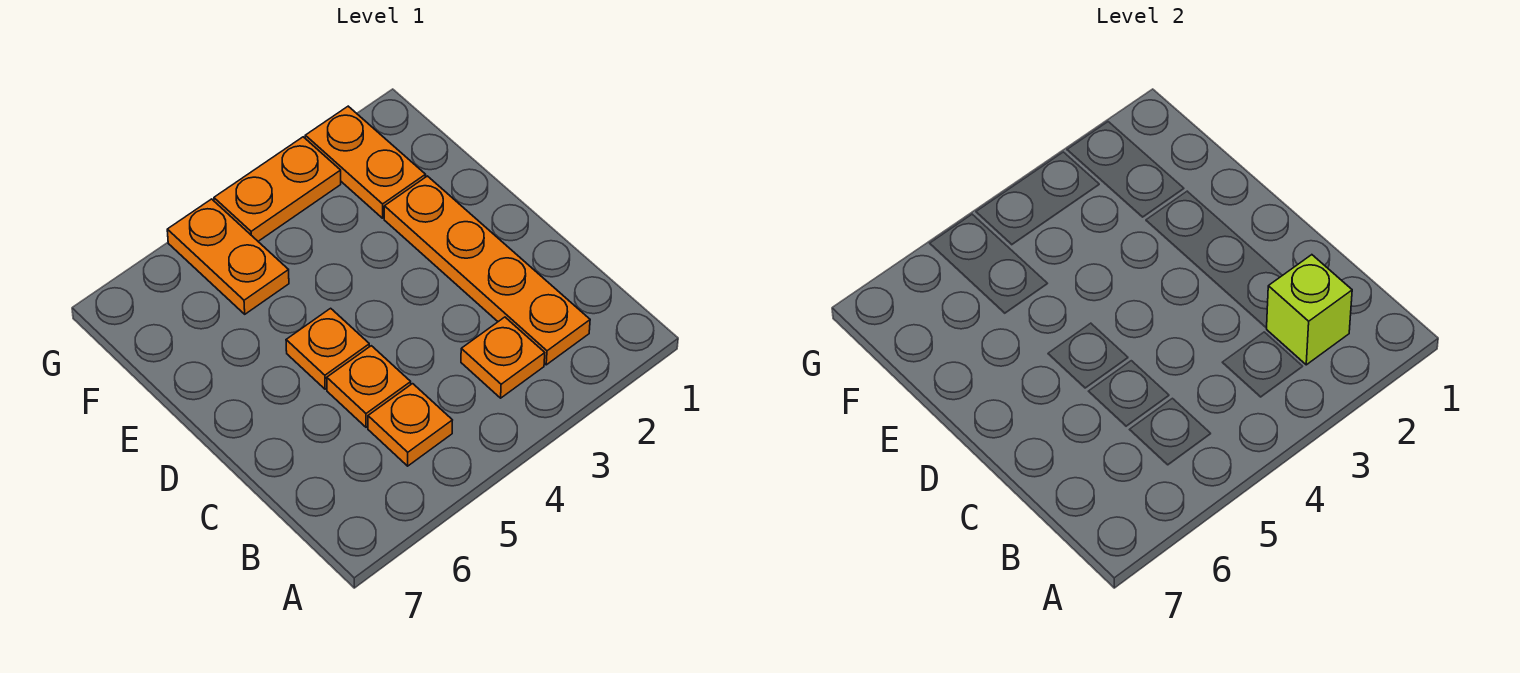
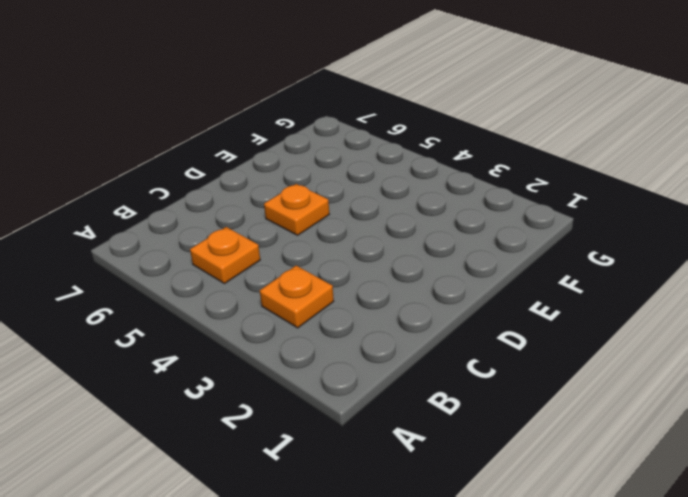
none -> orange plate B2:E2 level 1
none -> orange plate C5 level 1

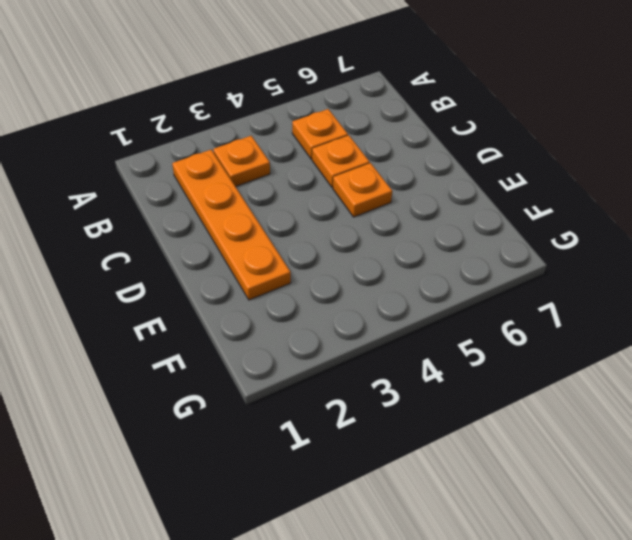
none -> orange plate F2:G2 level 1
none -> orange plate F5:G5 level 1

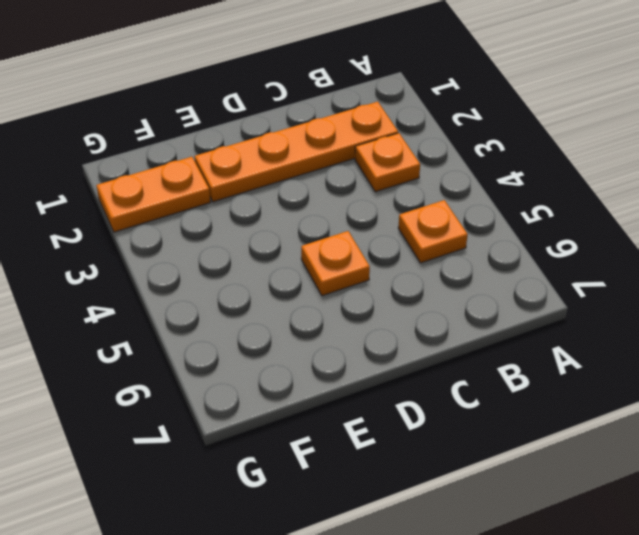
none -> orange plate C5 level 1
none -> orange plate F5:G5 level 1

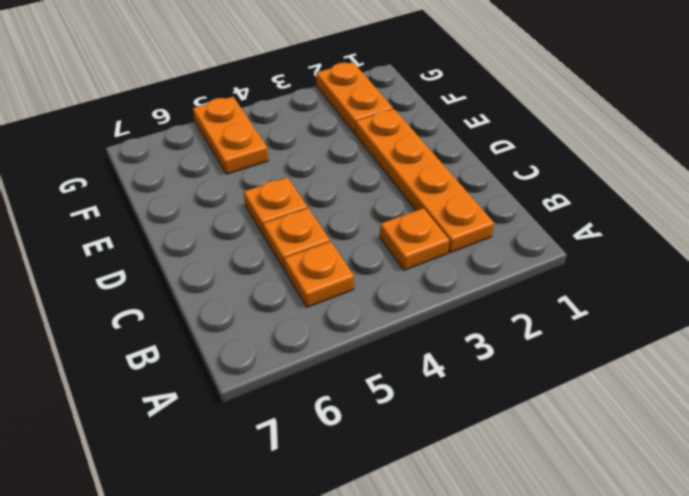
none -> orange plate G3:G4 level 1
none -> lime brick B2 level 2

